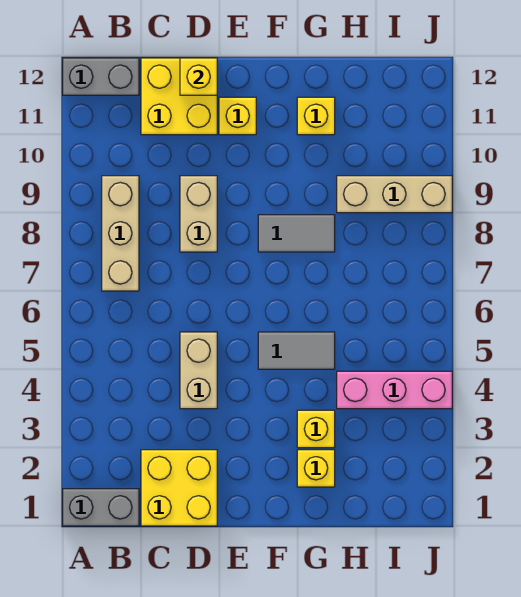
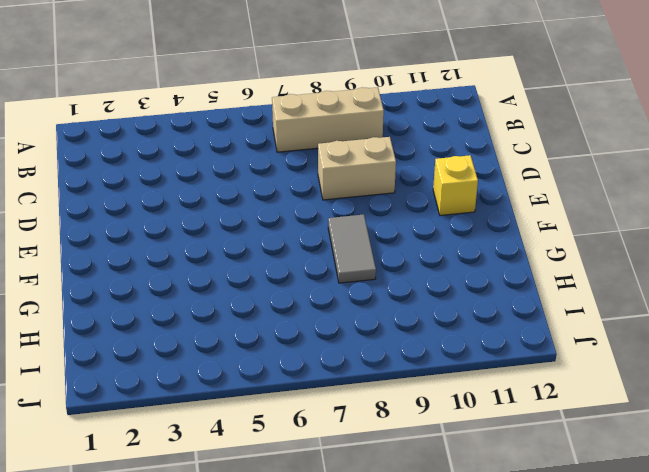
none -> grey brick A1:B1 level 1
none -> grey brick A12:B12 level 1
none -> yellow brick C1:D2 level 1

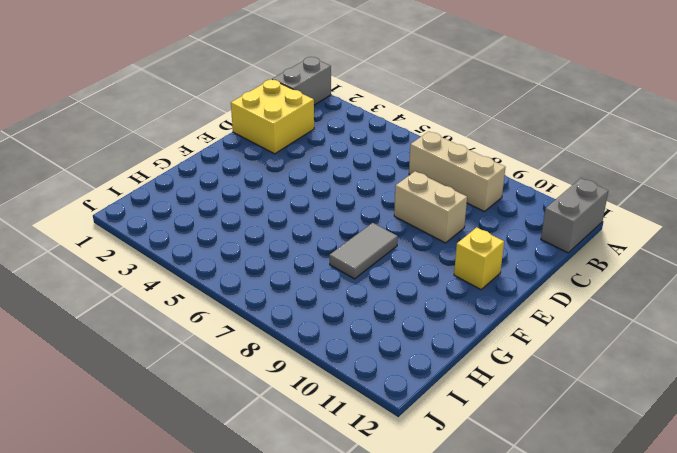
none -> yellow brick C11:D12 level 1
none -> tan brick D4:D5 level 1
none -> grey tile F5:G5 level 1

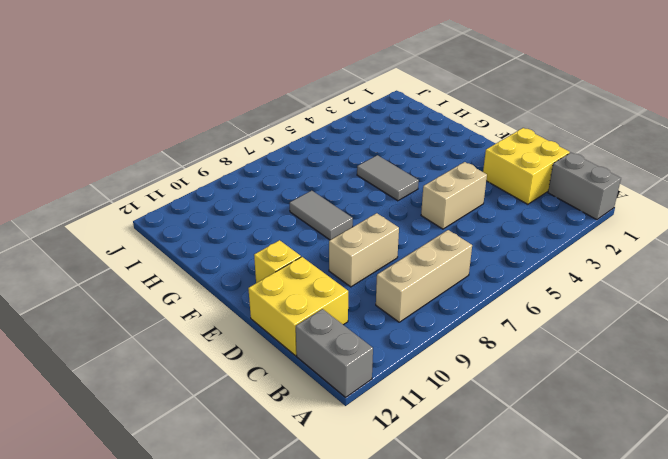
none -> yellow brick G2 level 1
none -> yellow brick G3 level 1
none -> yellow brick G11 level 1

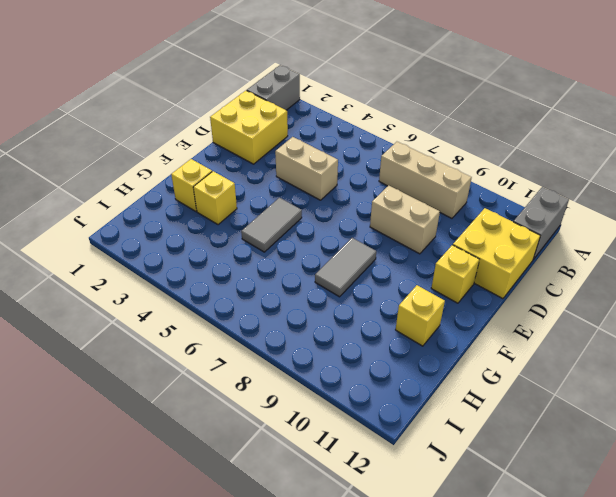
none -> pink brick H4:J4 level 1
none -> tan brick H9:J9 level 1
none -> yellow brick D12 level 2

